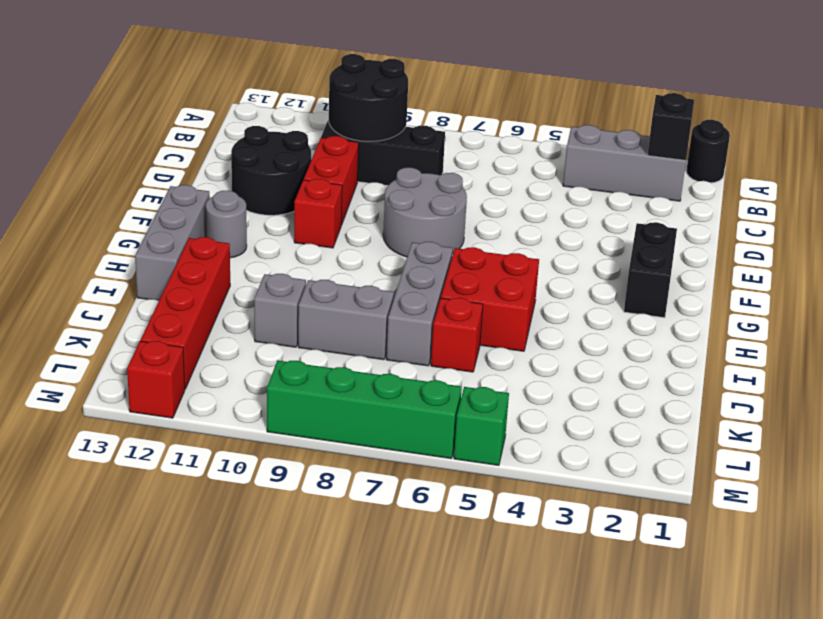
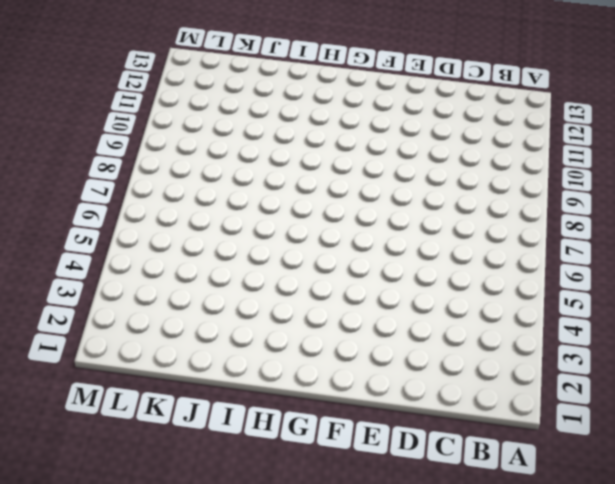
none -> black round brick A1 level 1
none -> grey brick B2:B4 level 1
none -> black brick C8:C10 level 1

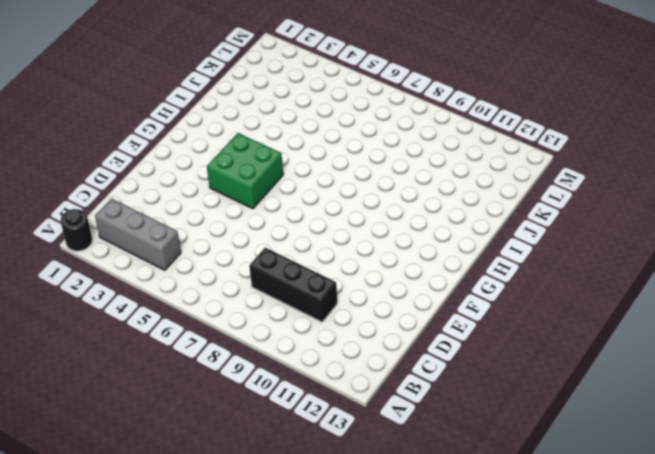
green brick F4:G5 level 1 -> none
none -> red brick D10:E10 level 1
none -> black round brick D11:E12 level 1
none -> grey round brick E7:F8 level 1

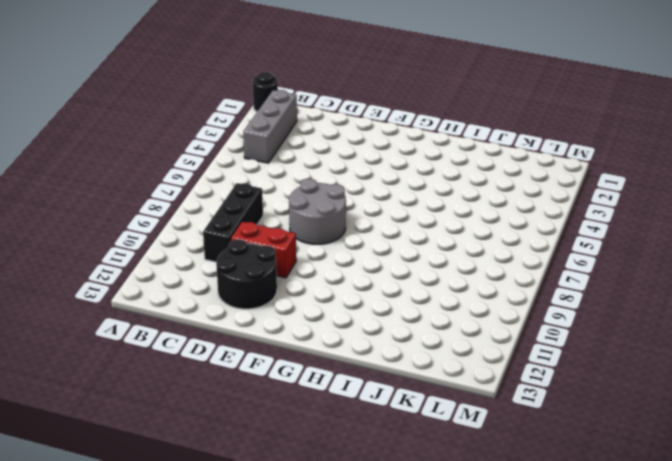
none -> black brick F2:G2 level 1
none -> red brick F10 level 1
none -> grey round brick G12 level 1

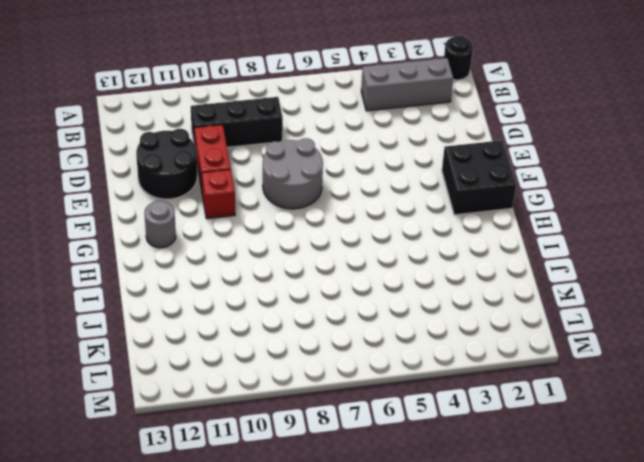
black brick F1:G2 level 1 -> black brick F2:G2 level 1
none -> grey brick G13:I13 level 1
none -> red brick H5:I6 level 1
none -> grey brick H7:J7 level 1

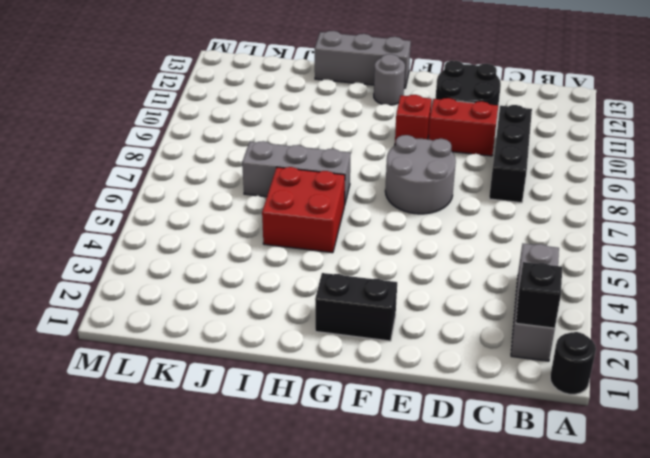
none -> red brick I12:L12 level 1
none -> red brick J6 level 1
none -> grey brick J8:J9 level 1

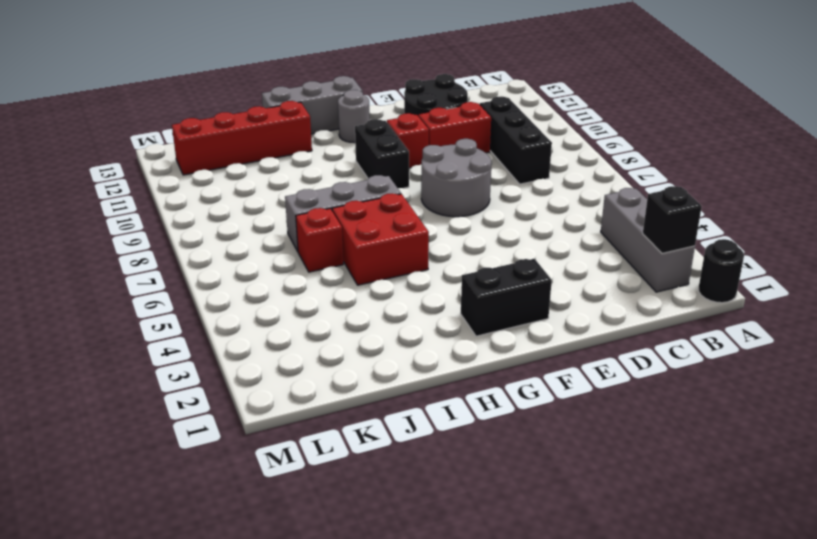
black brick G9:G10 level 1 -> none
none -> grey brick J8:J9 level 1
none -> grey brick J10 level 1
none -> green brick M5 level 1

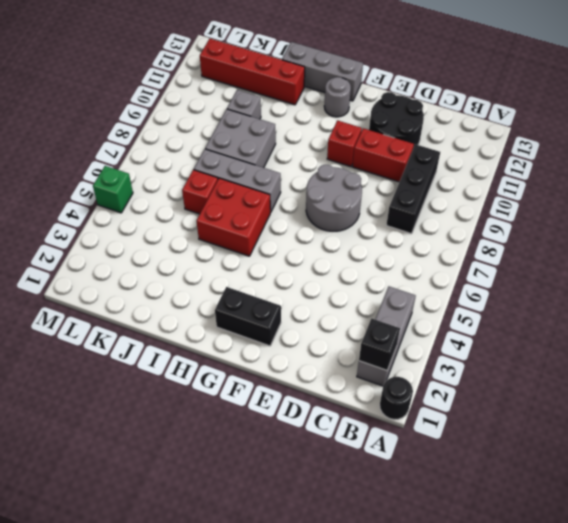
grey brick I8:J9 level 1 -> grey brick J8:J9 level 1
none -> green brick M6:M9 level 1
none -> red brick M12 level 1
none -> black round brick B9:C10 level 2

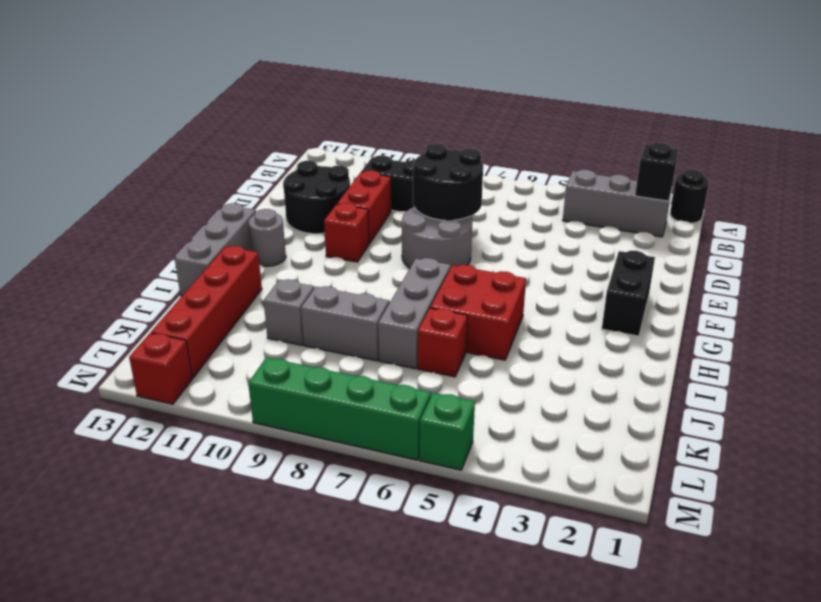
black round brick D7:E8 level 2 -> black round brick B9:C10 level 2

